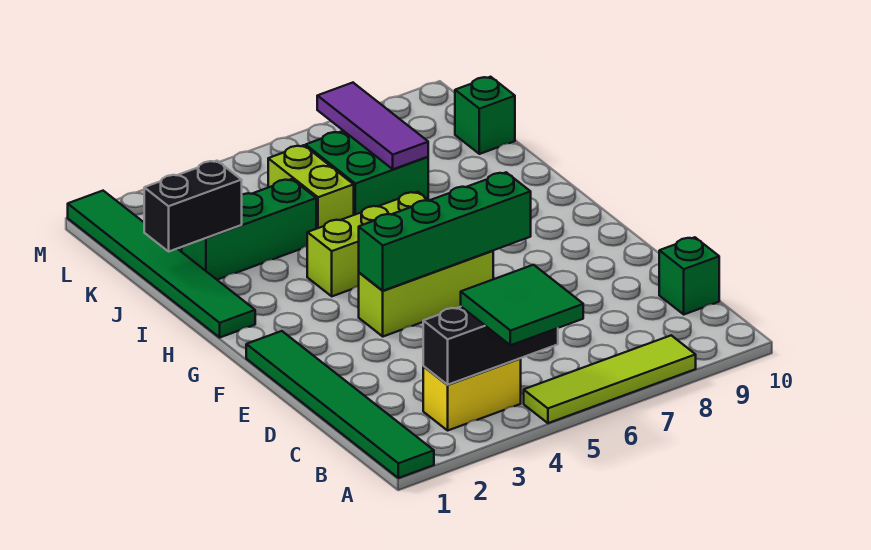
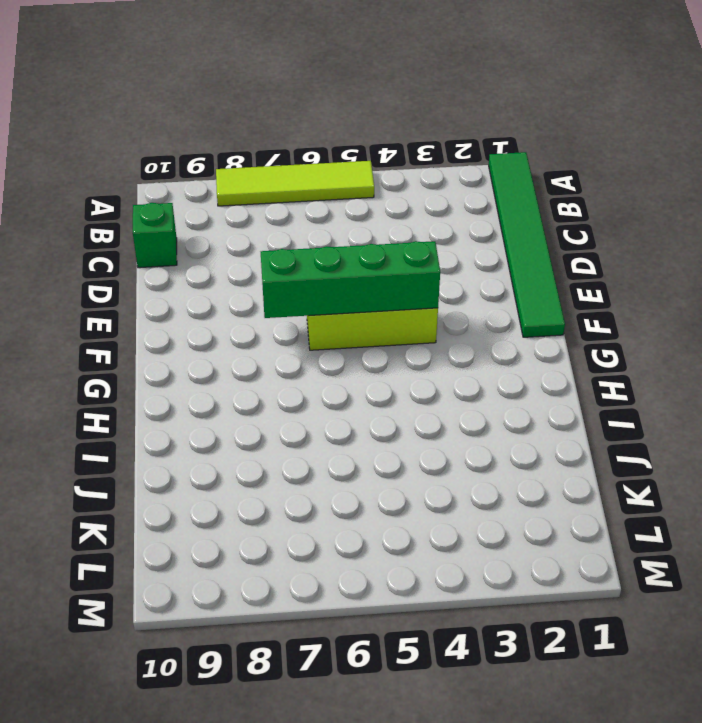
none -> yellow brick B3:B4 level 1
none -> green tile H1:M1 level 1
none -> lime brick H4:H6 level 1

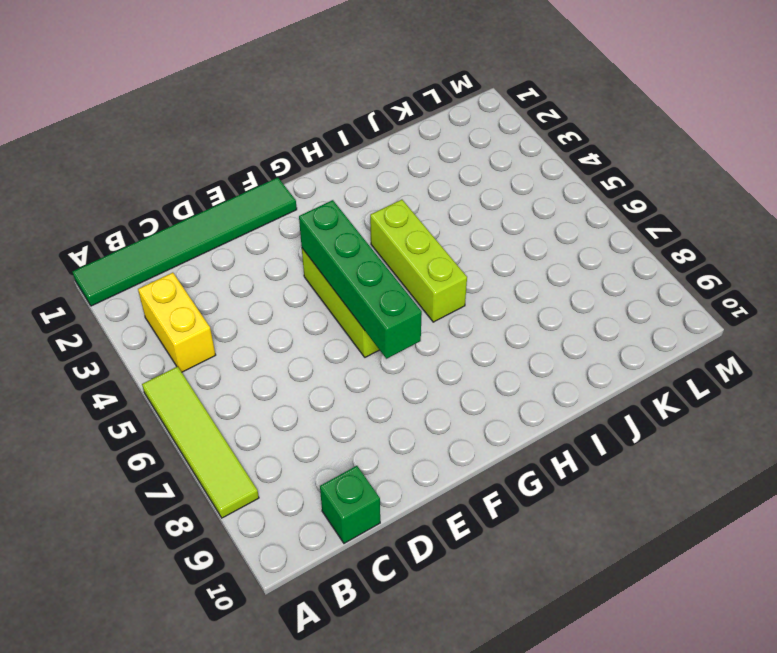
none -> green tile H1:M1 level 1
none -> green brick J2:J4 level 1
none -> lime brick J5:K5 level 1

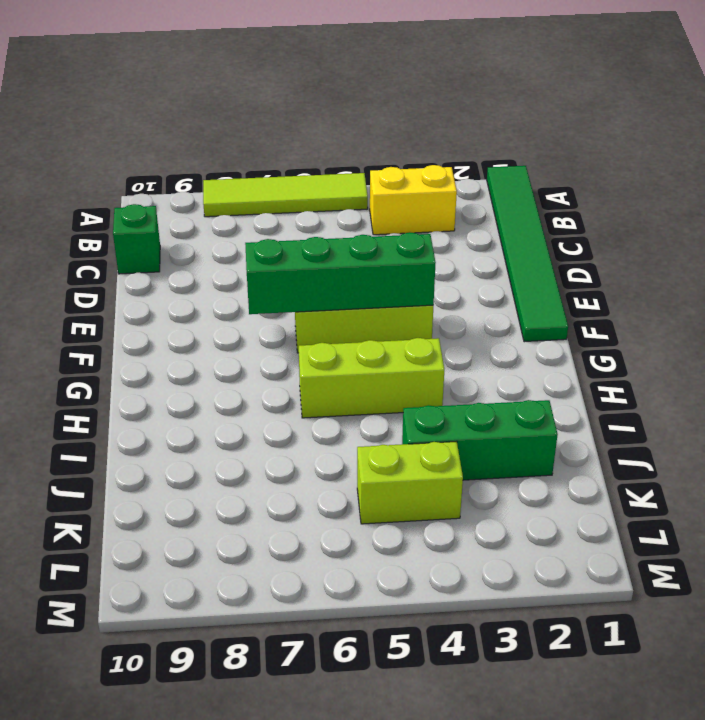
lime brick K4:K5 level 1 -> lime brick J5:K5 level 1
none -> green tile H1:M1 level 1
none -> green brick J6:K7 level 1
none -> green brick K10 level 1

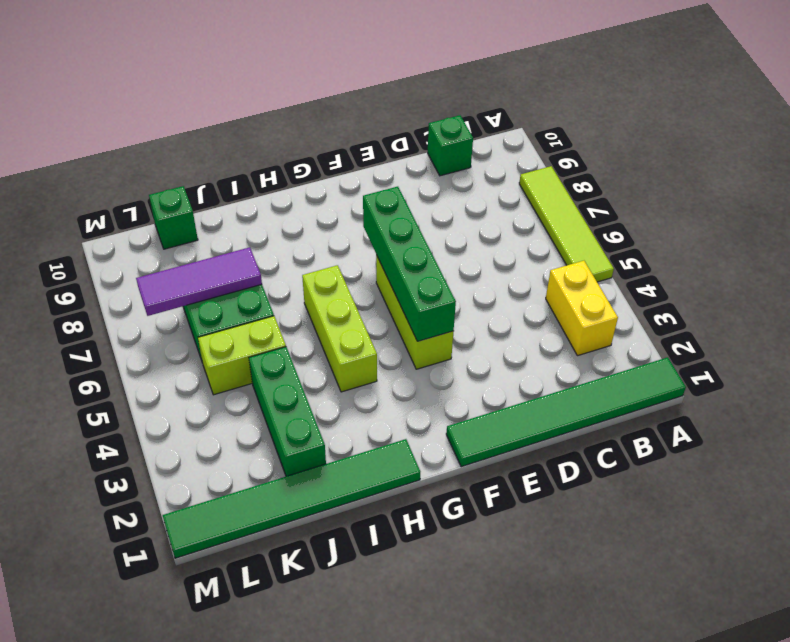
none -> black brick B3:B5 level 2
none -> black brick J1:J2 level 2
none -> green tile A4:B5 level 3

